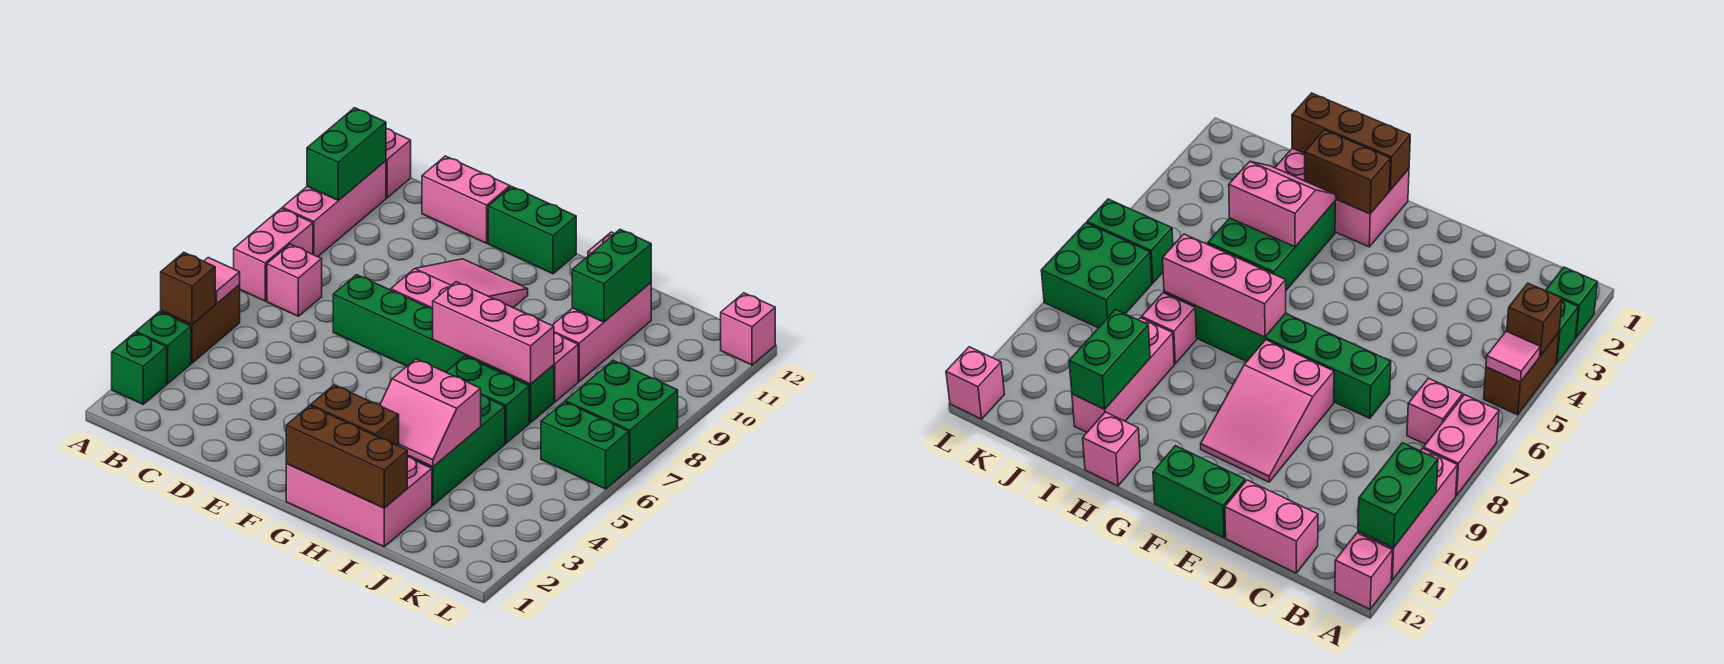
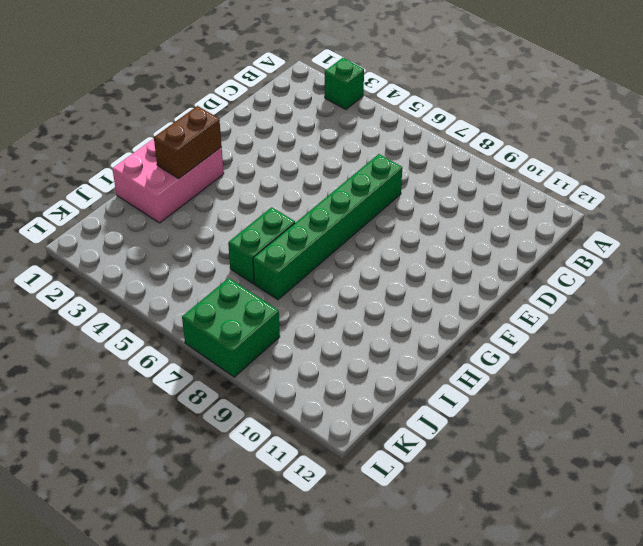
none -> green brick A2 level 1
none -> brown brick A4:A5 level 1
none -> pink brick A7:A8 level 1

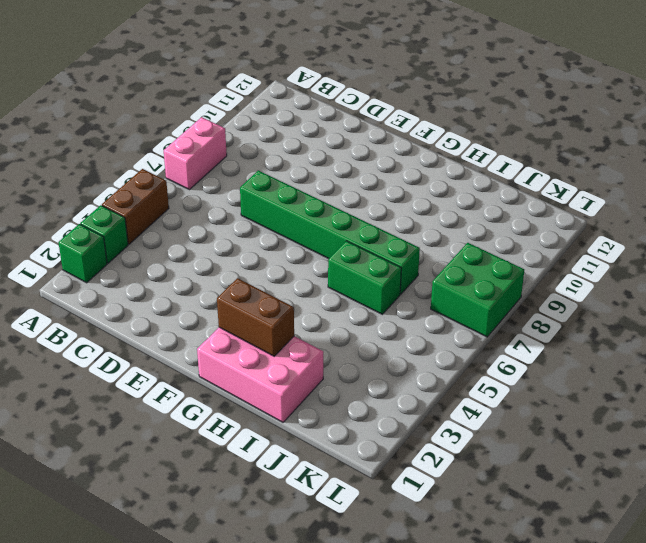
none -> pink brick A9:A11 level 1
none -> pink brick A12 level 1
none -> pink brick B7 level 1

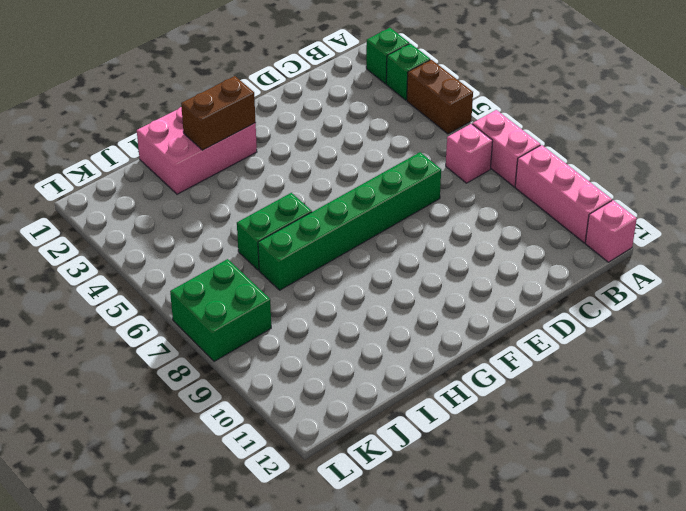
none -> pink brick C12:D12 level 1
none -> pink slope E8:F10 level 1 top 8
none -> green brick E12:F12 level 1

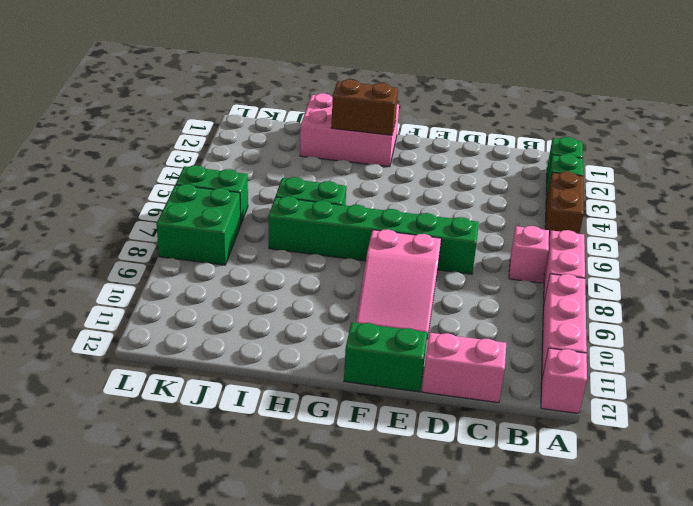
none -> green brick H3:I5 level 1
none -> pink brick H12 level 1
none -> pink brick I8 level 1

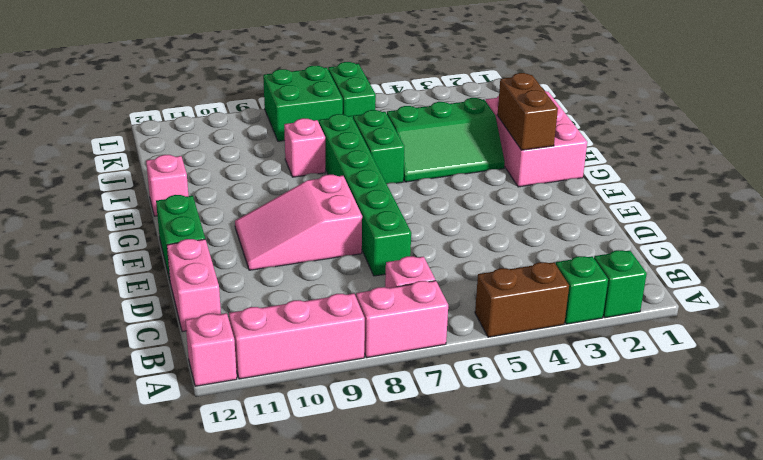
green slope H3:I5 level 1 top I -> green brick H3:I5 level 1
none -> pink brick I9:I11 level 1
none -> pink brick L12 level 1
none -> brown brick A4 level 2

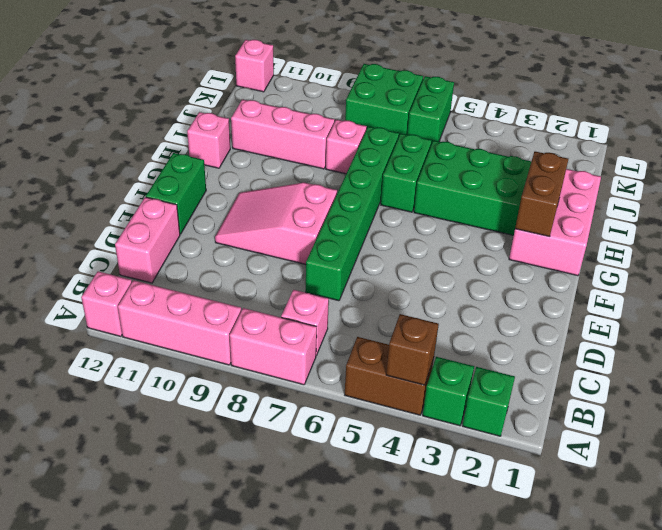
none -> pink tile A5 level 2
none -> green brick A10:A11 level 2
none -> brown brick G1:I1 level 2

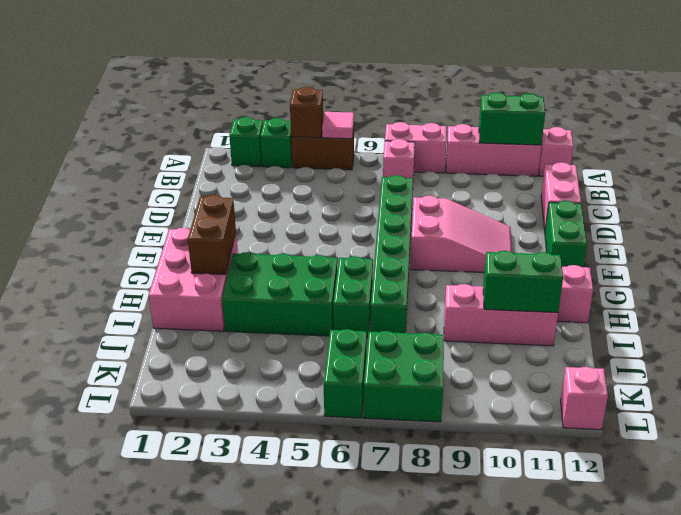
none -> pink brick I8 level 1
none -> brown brick G1:I1 level 2
none -> pink brick G7:I7 level 2

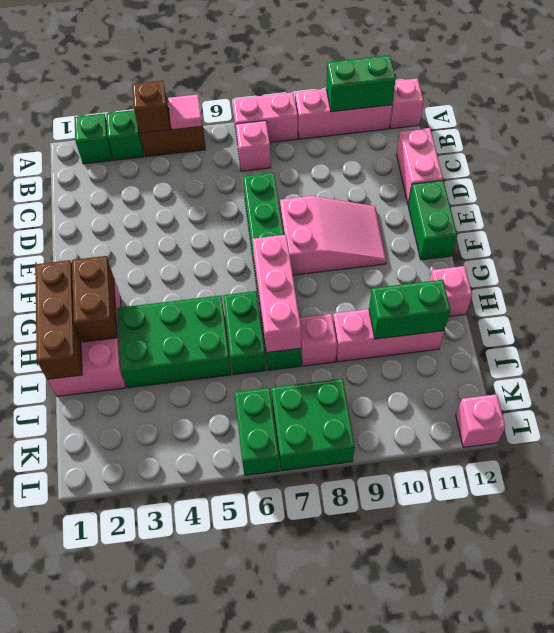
none -> pink slope H3:I4 level 2 top 4

